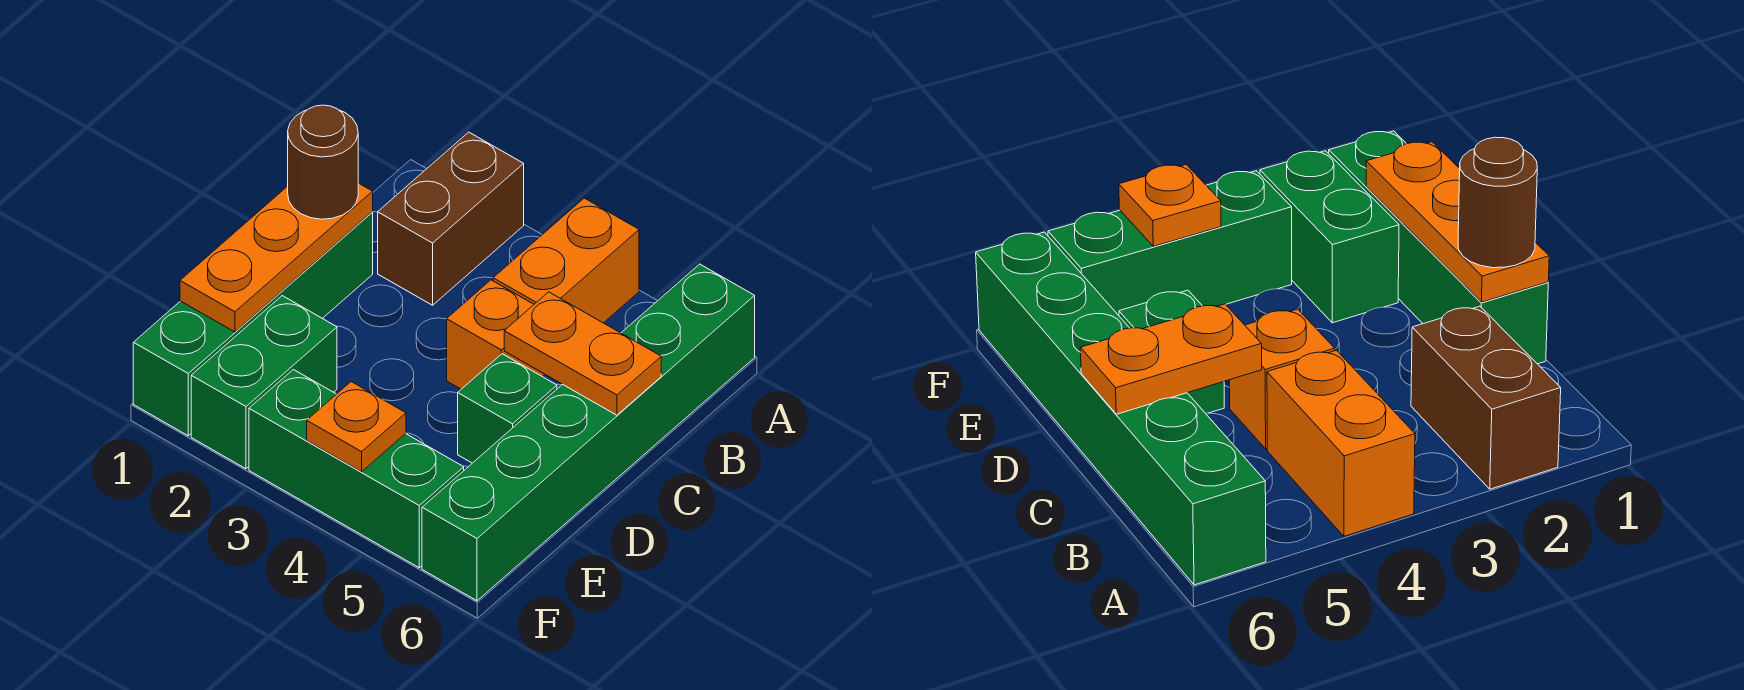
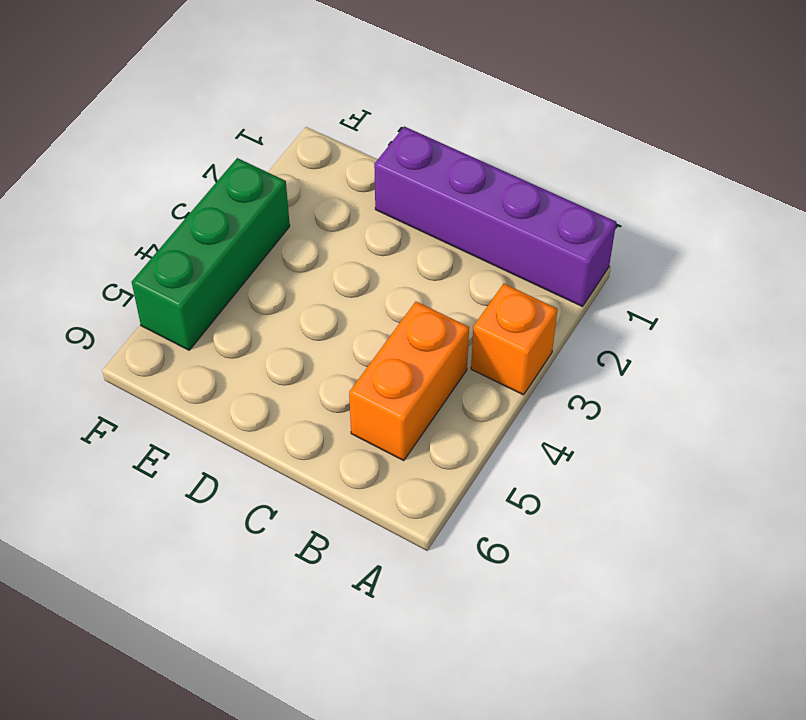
purple brick A1:D1 level 1 -> green brick C1:F1 level 1
orange brick A3 level 1 -> orange brick C4 level 1
orange brick B4:B5 level 1 -> orange brick A4:B4 level 1
none -> brown brick A2:B2 level 1
none -> green brick A6:F6 level 1
none -> green brick D5 level 1

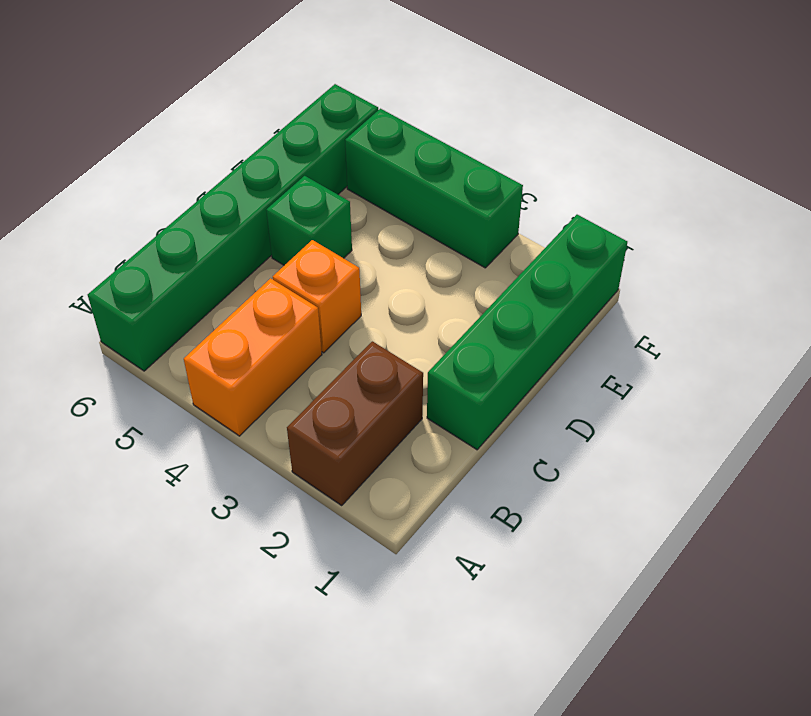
none -> green brick E2:F2 level 1
none -> orange plate C1:E1 level 2
none -> orange plate C5:C6 level 2

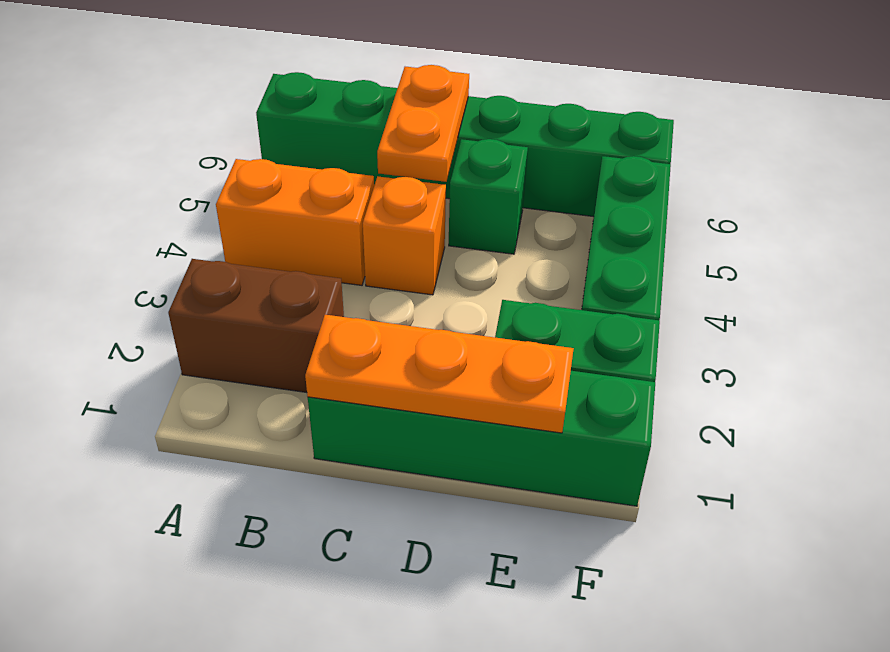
none -> orange plate F4 level 2
none -> brown round brick C1 level 3

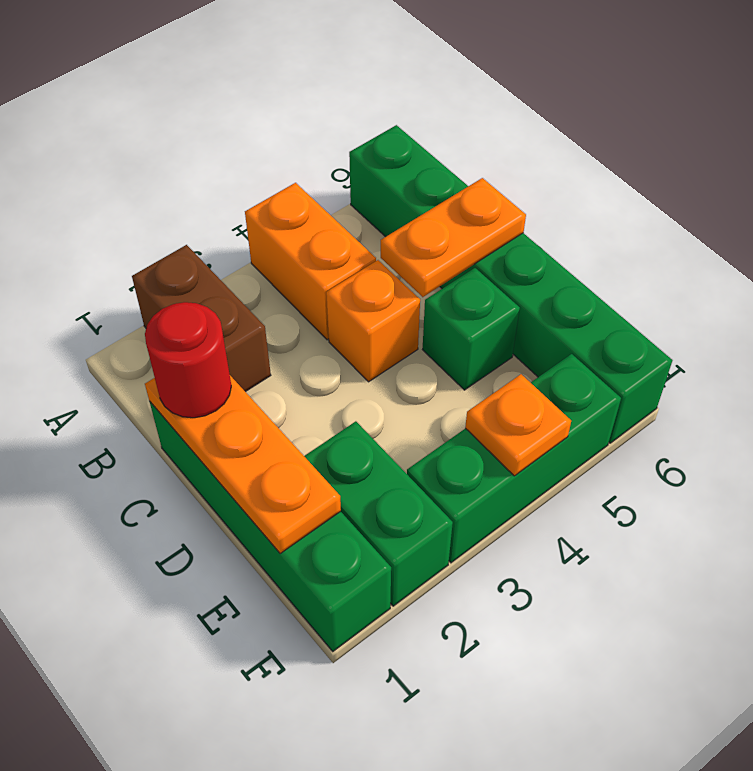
red round brick C1 level 3 -> brown round brick C1 level 3

